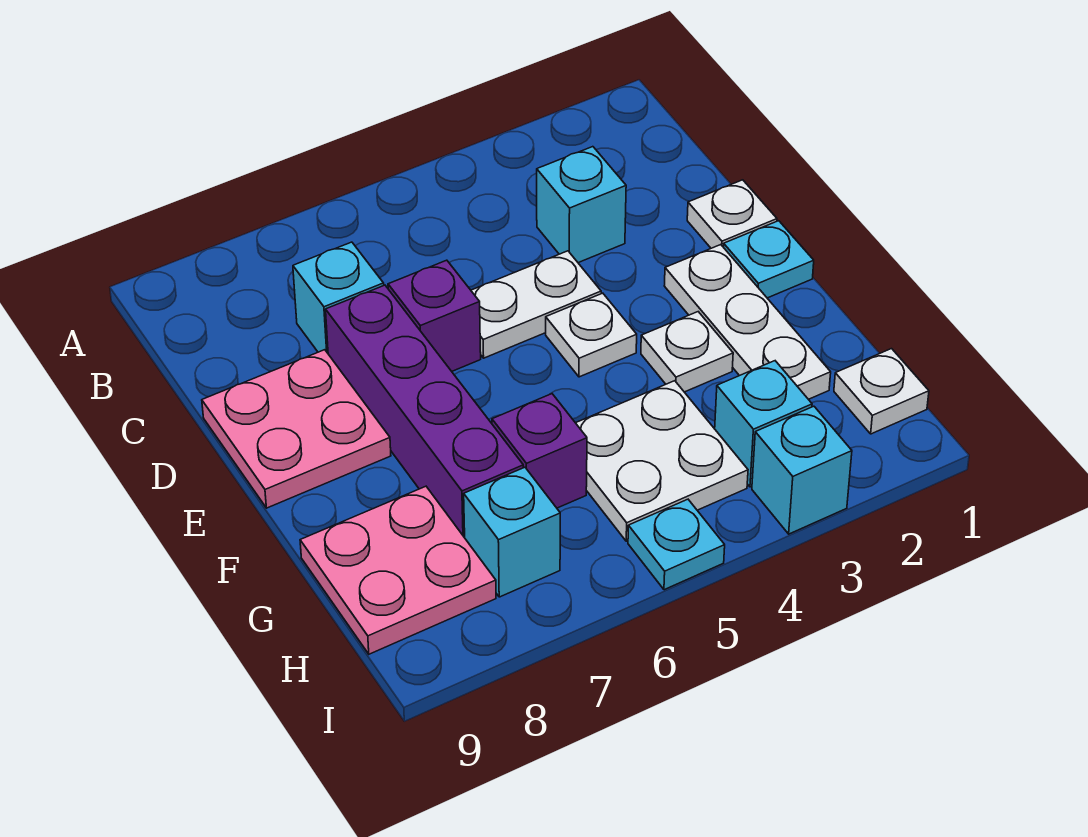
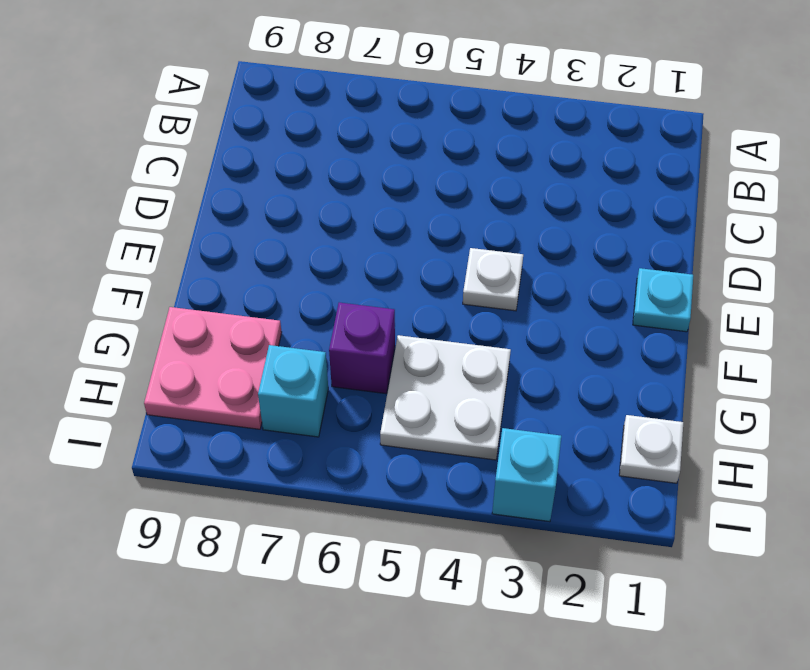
none -> cyan brick C3 level 1
none -> cyan brick C7 level 1
none -> white plate D1 level 1

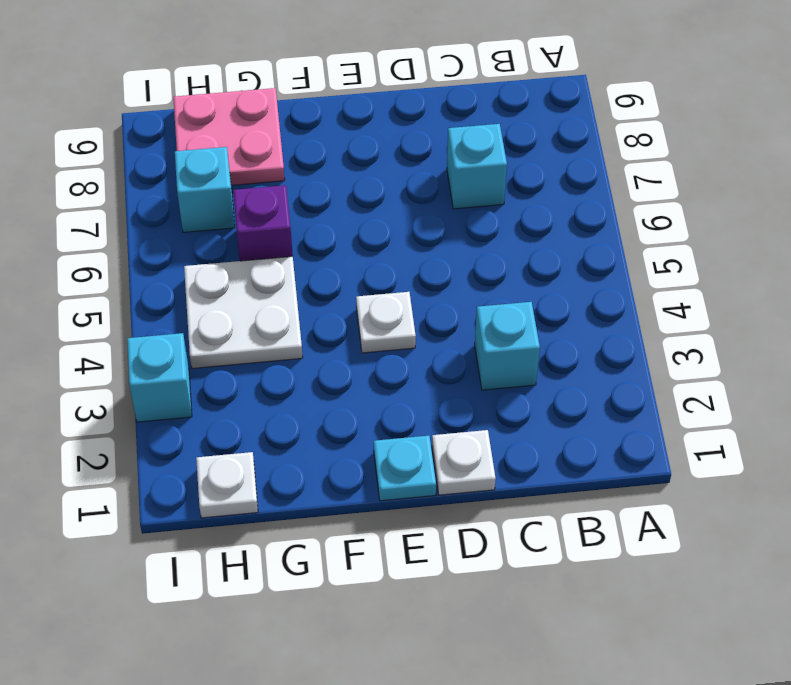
none -> white plate D4:D5 level 1
none -> purple brick D6 level 1
none -> purple brick D7:G7 level 1

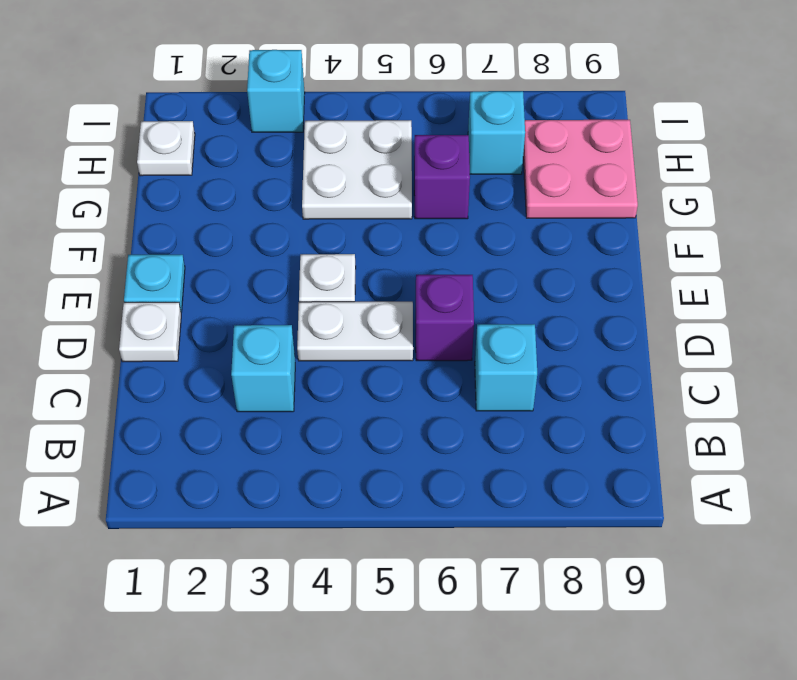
none -> purple brick D7:G7 level 1
none -> pink plate D8:E9 level 1
none -> white plate E2:G2 level 1

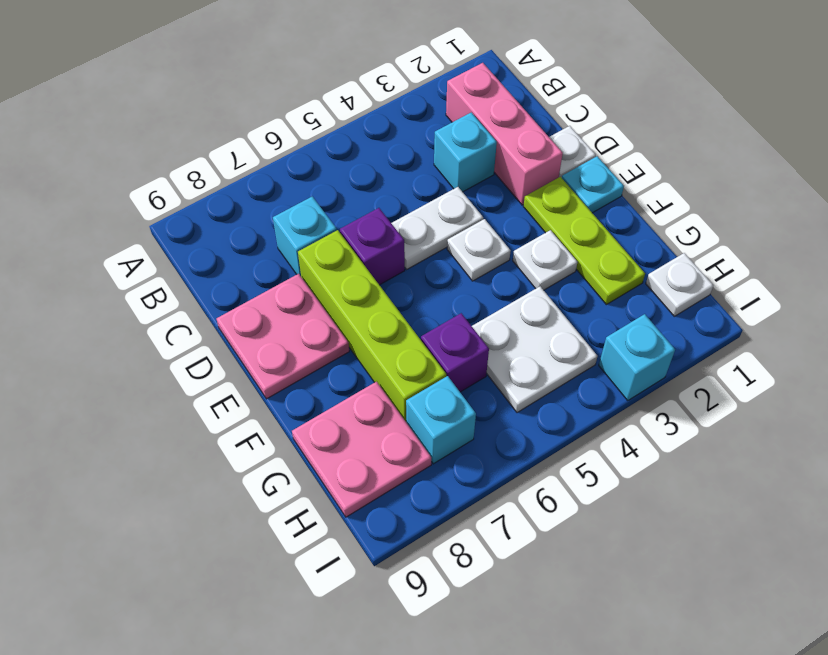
pink brick B2:D2 level 1 -> none
lime brick D7:G7 level 1 -> purple brick D7:G7 level 1
lime plate E2:G2 level 1 -> white plate E2:G2 level 1
none -> cyan brick H3 level 1
none -> cyan plate I5 level 1

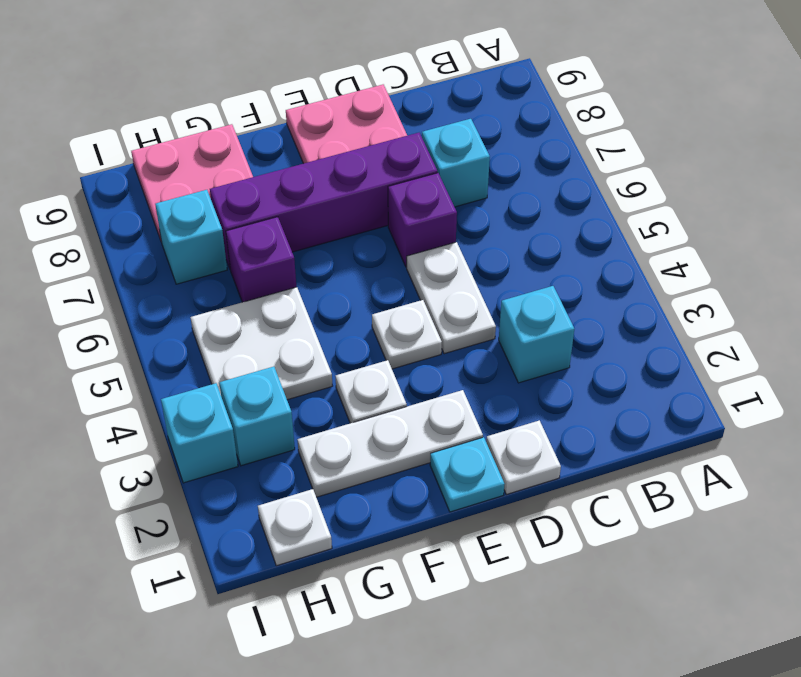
none -> cyan plate I5 level 1

